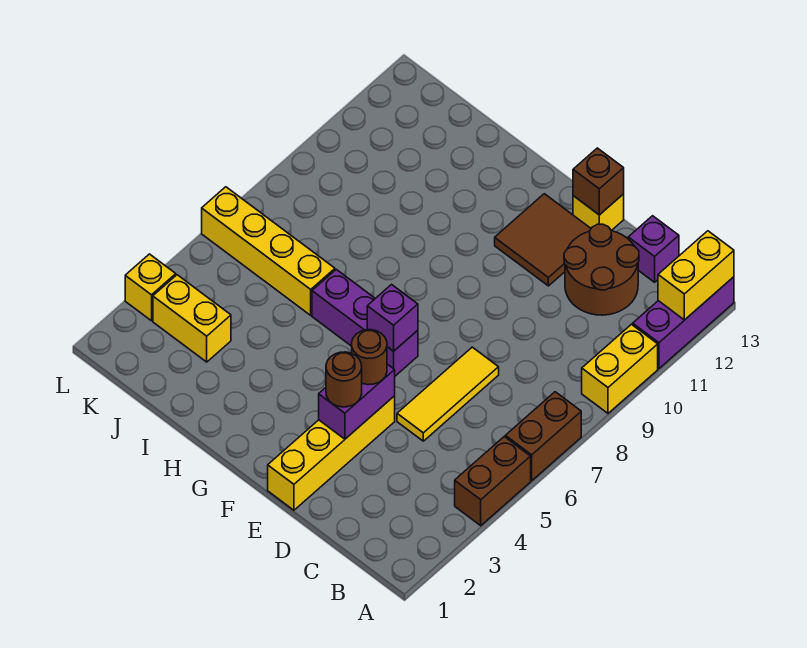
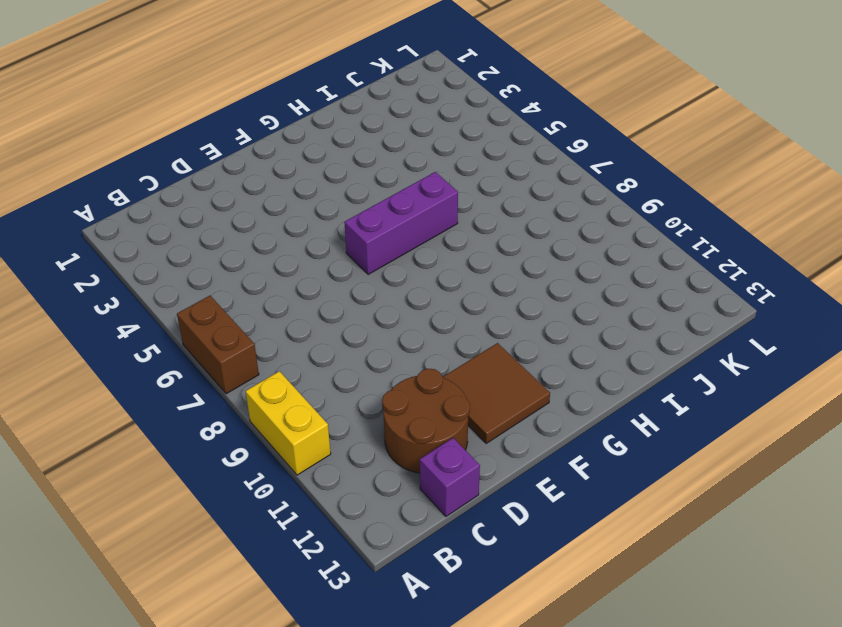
none -> brown brick A4:A5 level 1
none -> purple brick A11:A13 level 1
none -> yellow tile D5:D7 level 1

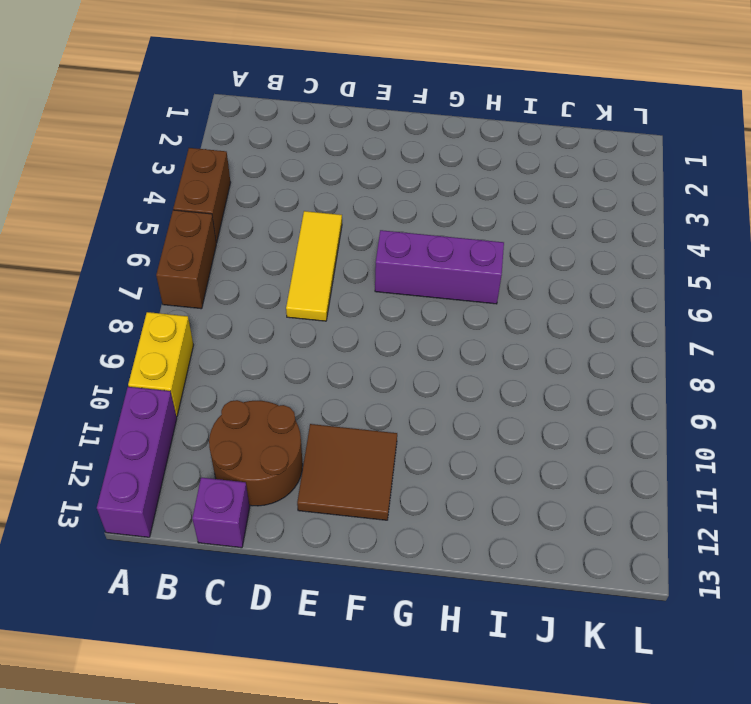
none -> yellow brick E1:E4 level 1
none -> yellow brick E13 level 1
none -> yellow brick I6:L6 level 1

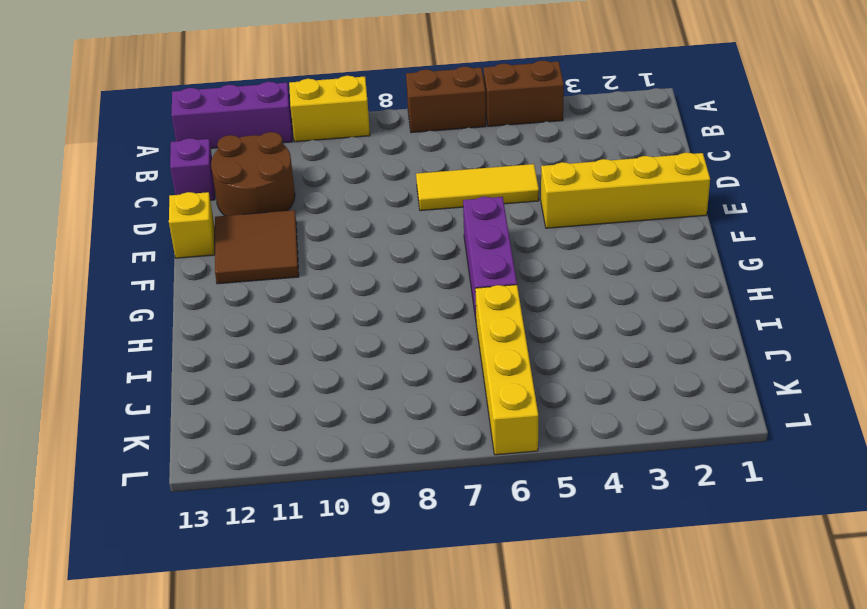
none -> yellow brick J3:K3 level 1
none -> yellow brick L3 level 1
none -> yellow brick A12:A13 level 2

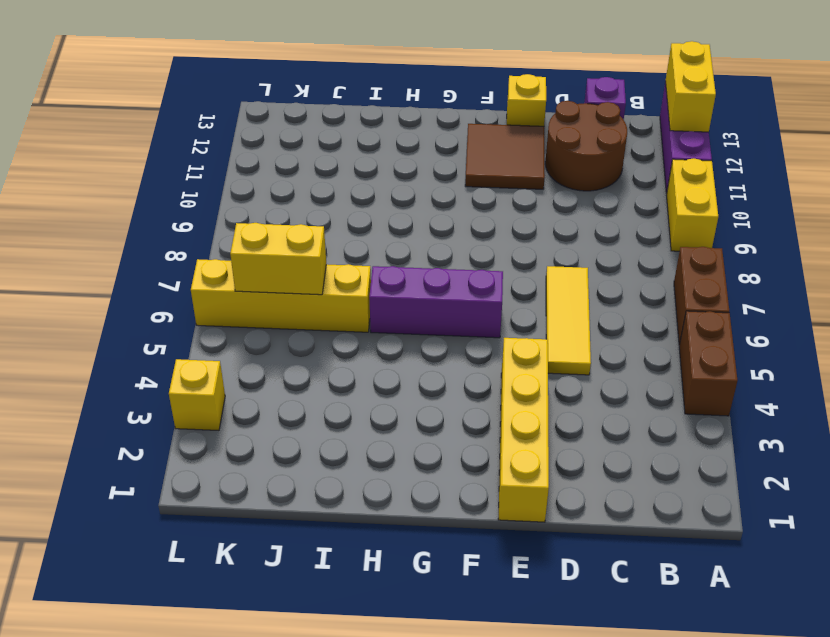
yellow brick J6:K6 level 2 -> yellow brick J3:K3 level 1
none -> purple brick E3:E4 level 2
none -> brown brick E13 level 2
none -> purple brick F6 level 2

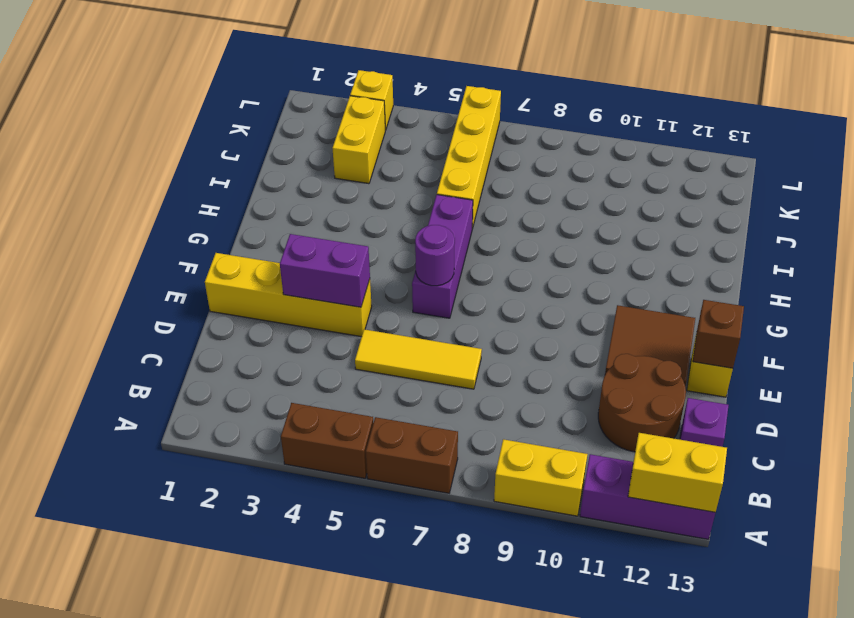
purple round brick F6 level 2 -> purple brick F6 level 2
none -> brown round brick E3 level 3
none -> brown round brick E4 level 3

